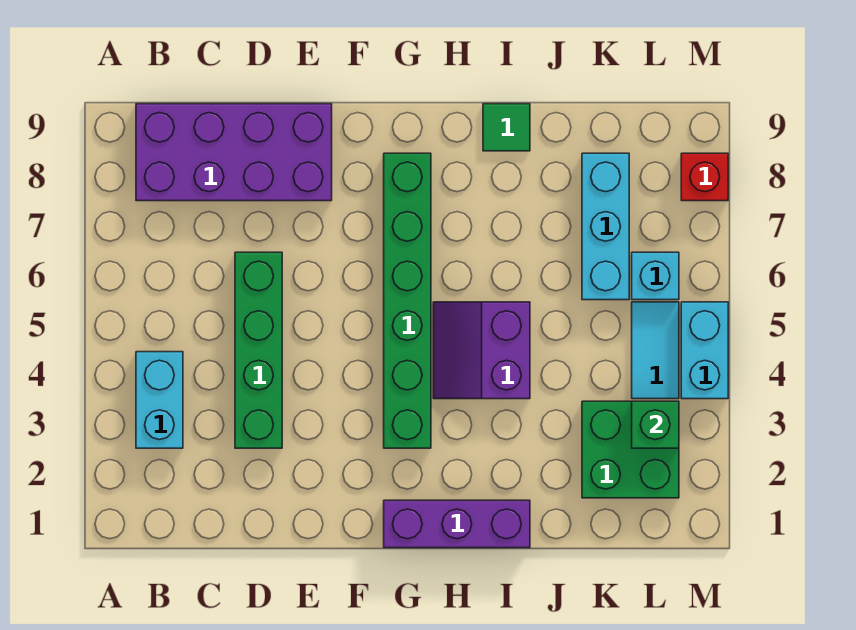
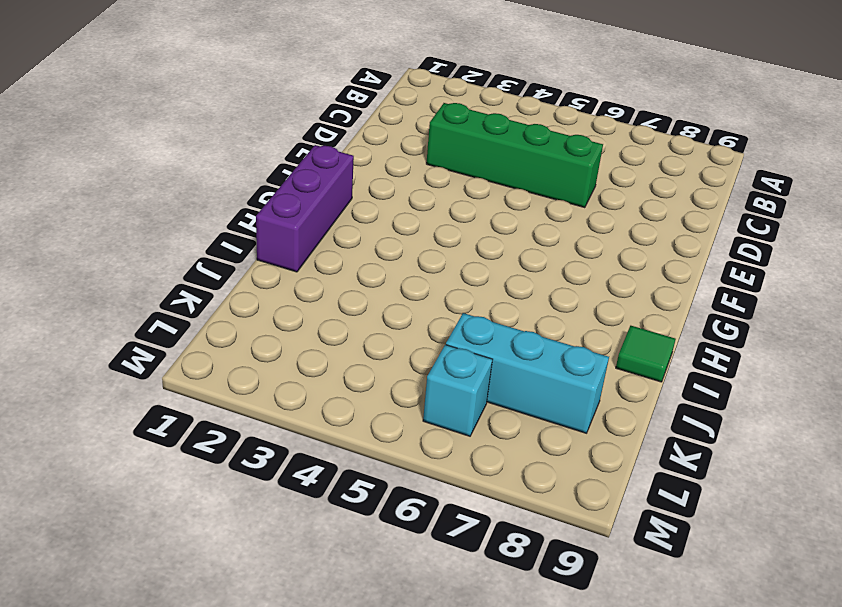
none -> cyan brick B3:B4 level 1
none -> purple brick B8:E9 level 1
none -> green brick G3:G8 level 1

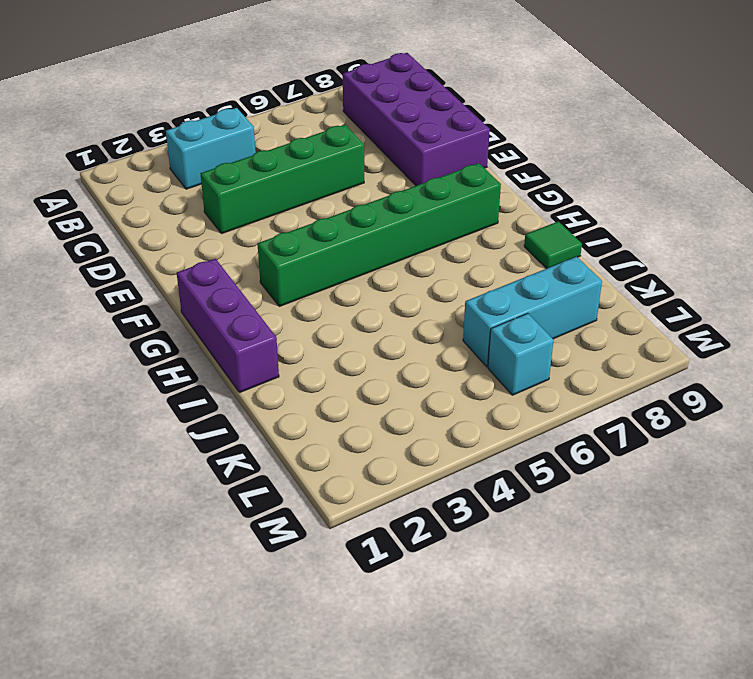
none -> purple slope H4:I5 level 1 top I
none -> green brick K2:L3 level 1
none -> cyan tile L4:L5 level 1

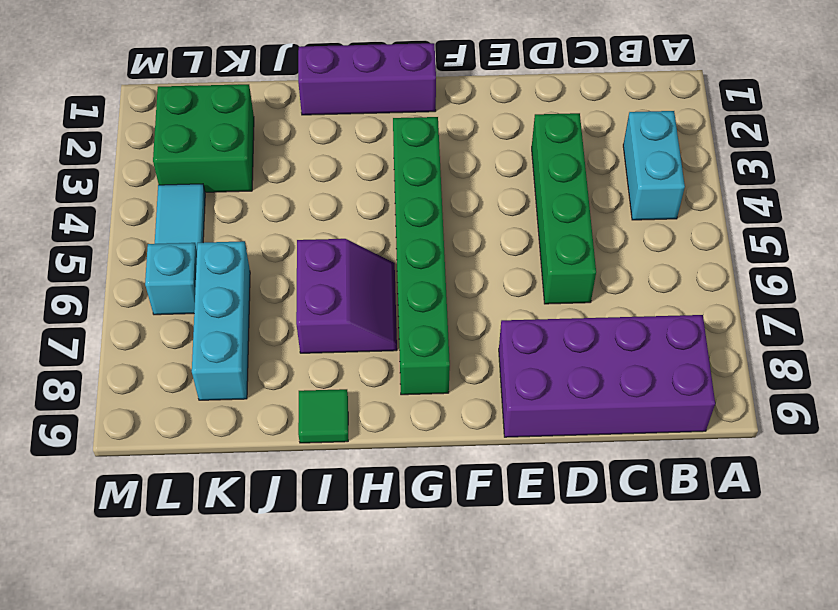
purple slope H6:I7 level 1 top I -> purple slope H4:I5 level 1 top I
none -> cyan brick M4:M5 level 1
none -> red brick M8 level 1
none -> green brick L3 level 2

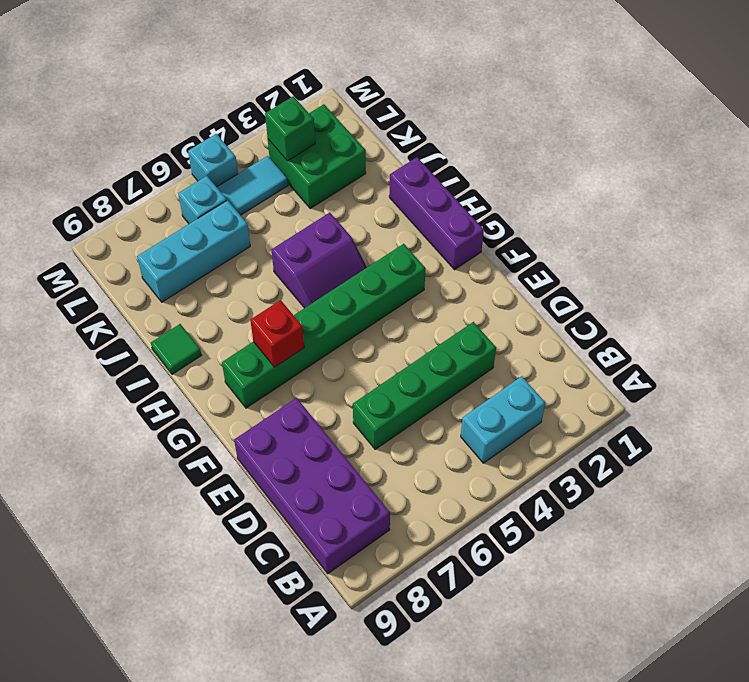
red brick G7 level 2 -> red brick M8 level 1
cyan brick M5 level 1 -> cyan brick M4:M5 level 1

